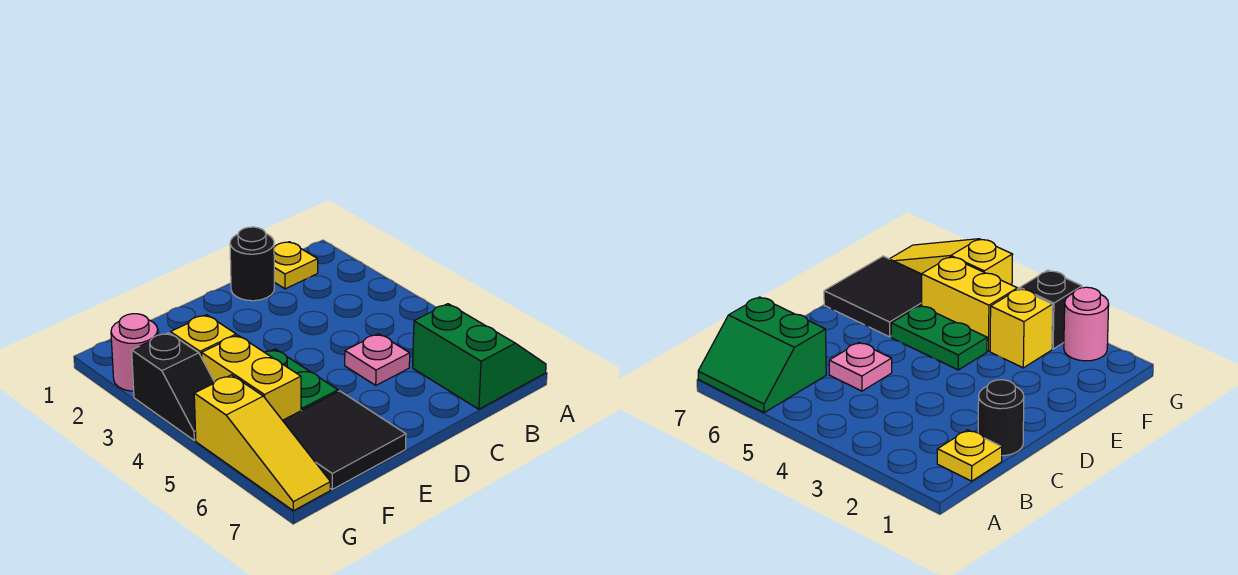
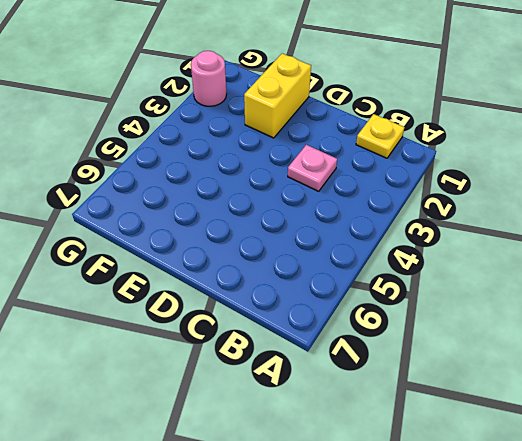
pink plate C3 level 1 -> pink plate C5 level 1
yellow brick E1:E2 level 1 -> yellow brick F4:F5 level 1
none -> green slope A6:B7 level 1 top B
none -> black round brick C1 level 1

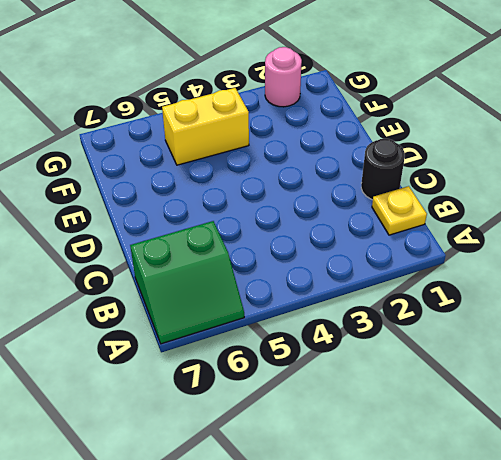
none -> pink plate C5 level 1
none -> green plate E4:E5 level 1

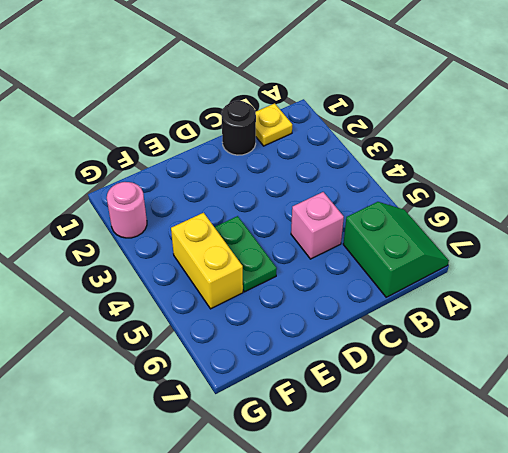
pink brick C5 level 1 -> pink plate C5 level 1
none -> black tile E6:F7 level 1
none -> yellow brick F3 level 1

